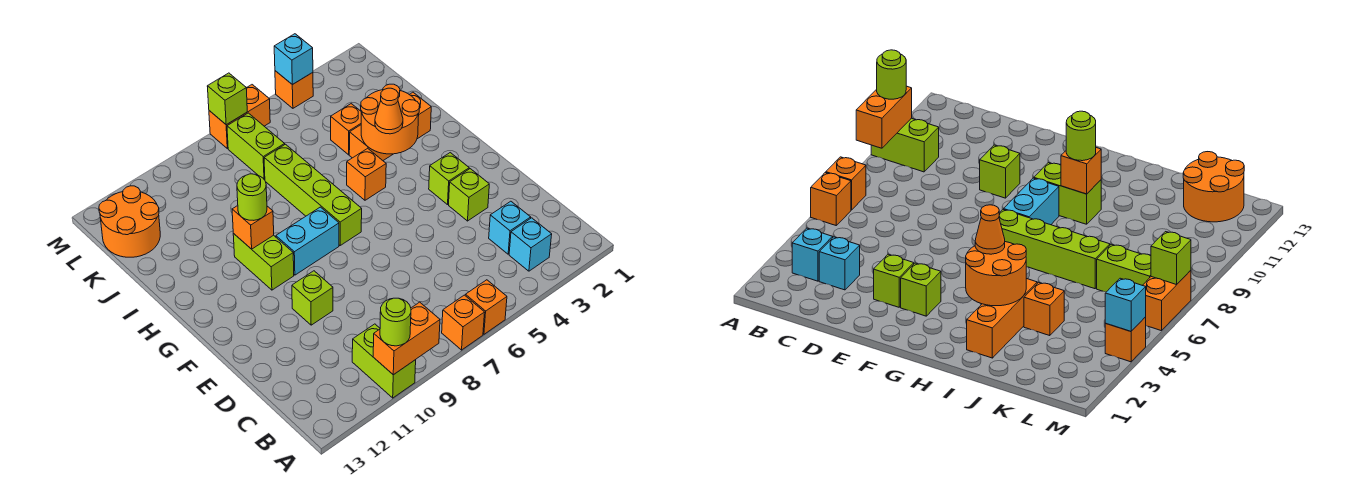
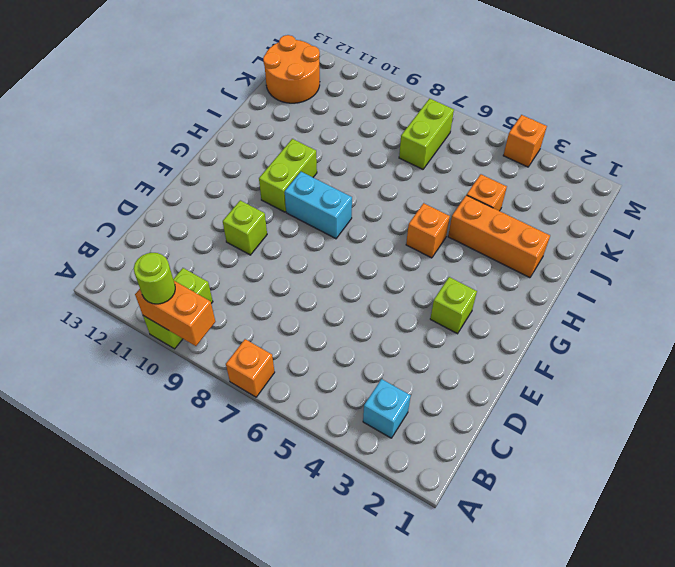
none -> orange brick A6 level 1
none -> cyan brick C3 level 1
none -> lime brick E3 level 1

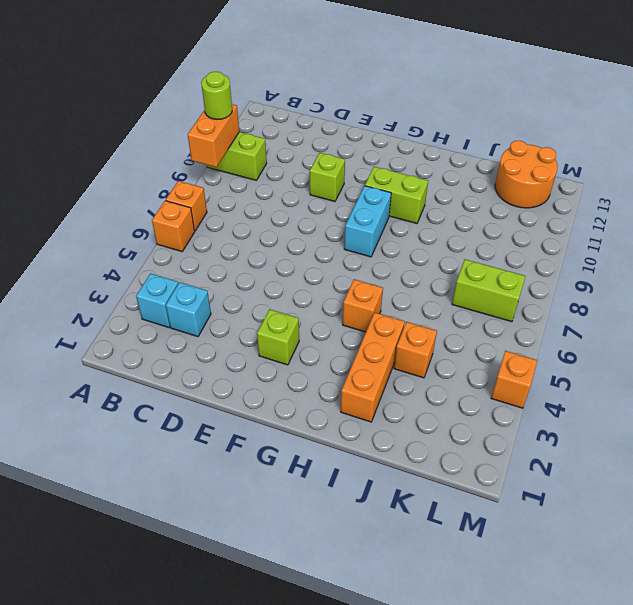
none -> lime brick E3 level 1
none -> lime brick G7:J7 level 1
none -> orange brick M6:M7 level 1

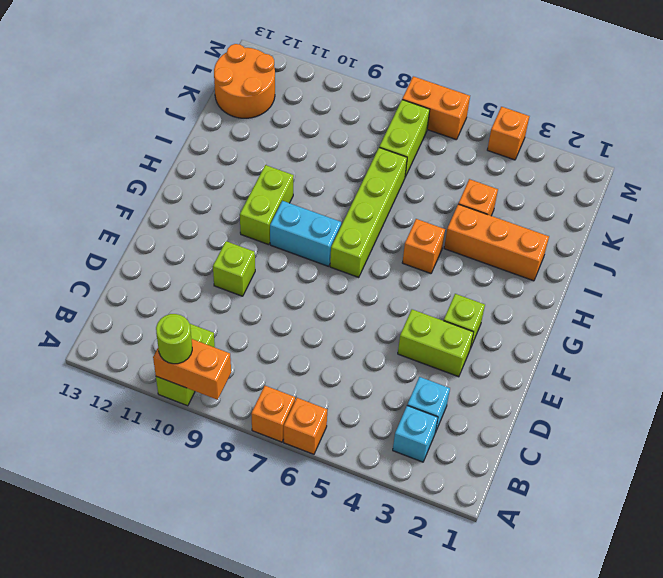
lime brick E3:E4 level 1 -> lime brick E3 level 1
none -> orange round brick H3:I4 level 2
none -> orange brick H10 level 2
none -> cyan brick M4 level 2

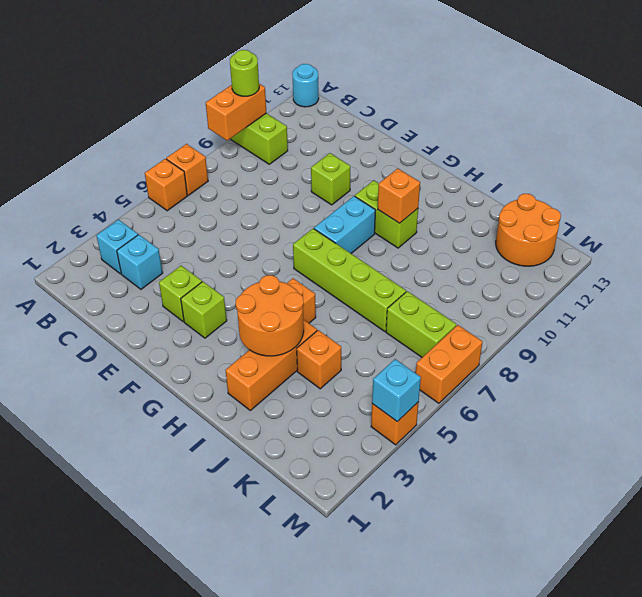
cyan round brick A13 level 1 -> none
none -> lime brick M7 level 2
none -> orange cone H4 level 3
none -> lime round brick H10 level 3

